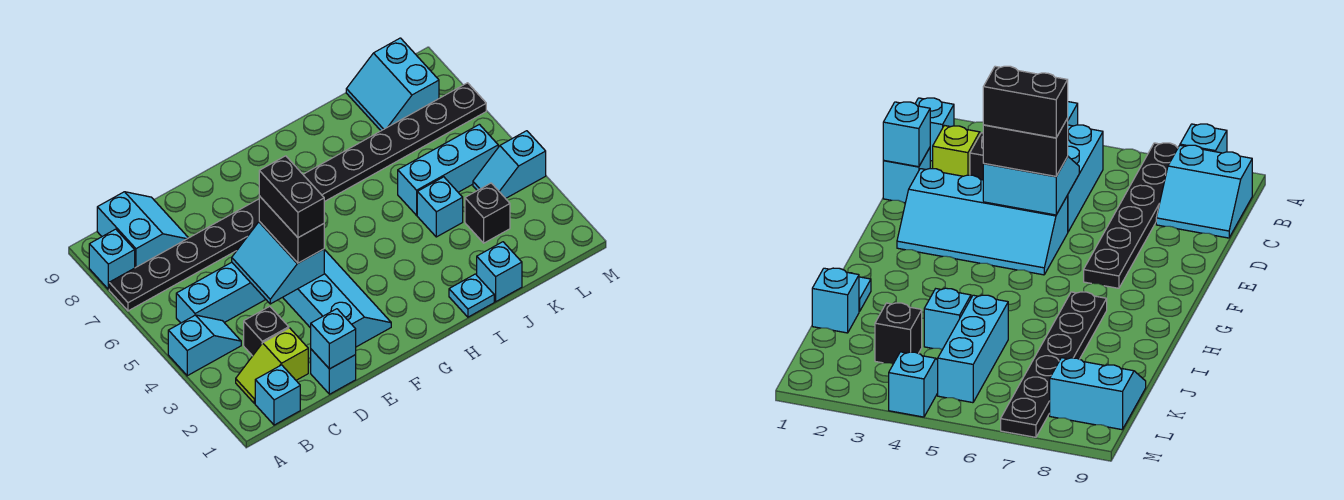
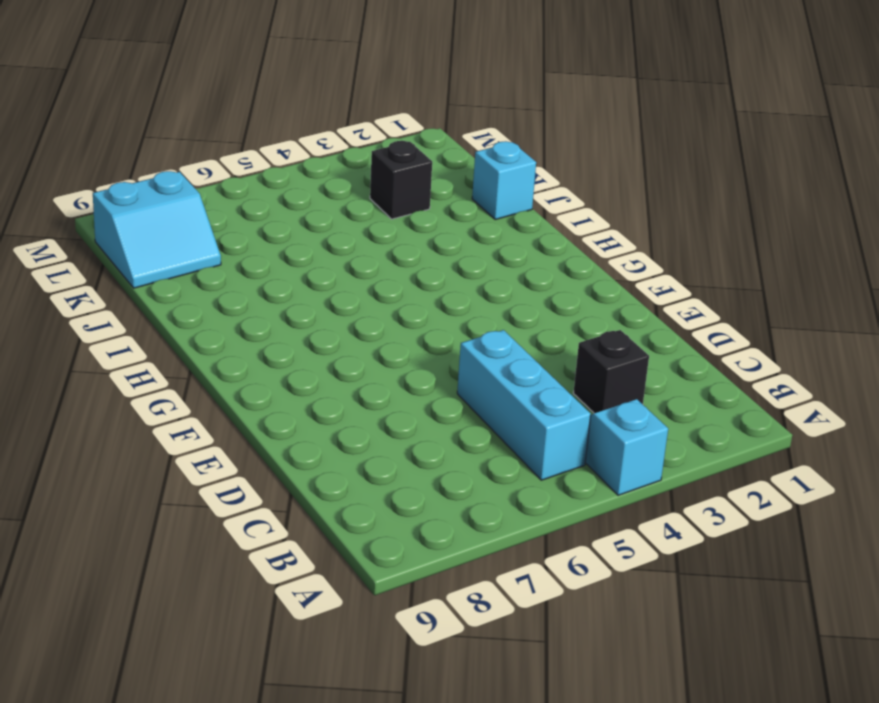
none -> black plate A7:F7 level 1
none -> cyan brick A8 level 1
none -> cyan brick B1 level 1

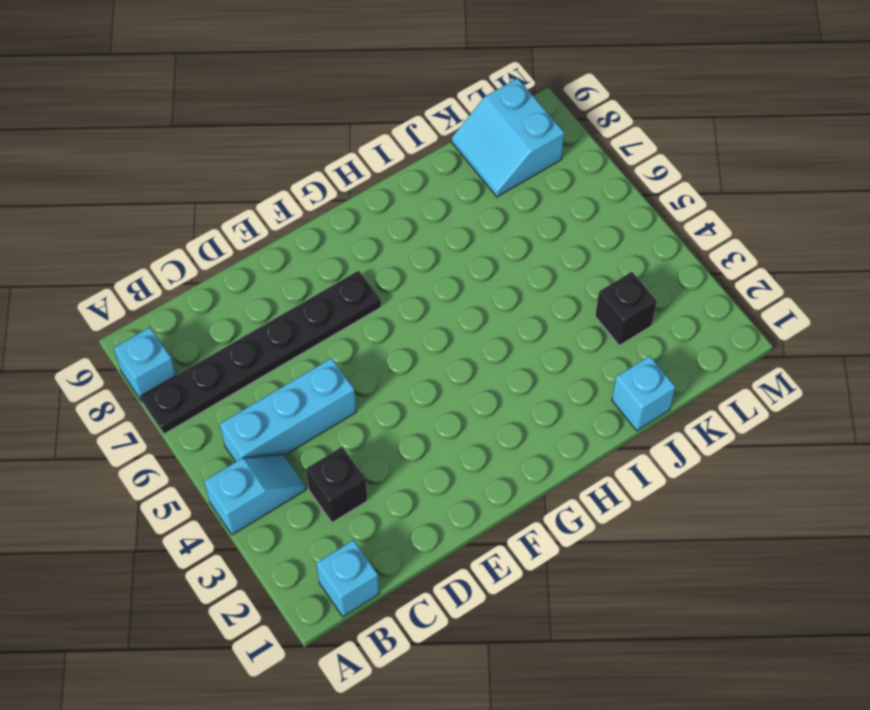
none -> lime slope B2:C2 level 1 top C
none -> cyan slope B8:C9 level 1 top B
none -> cyan brick D1 level 1

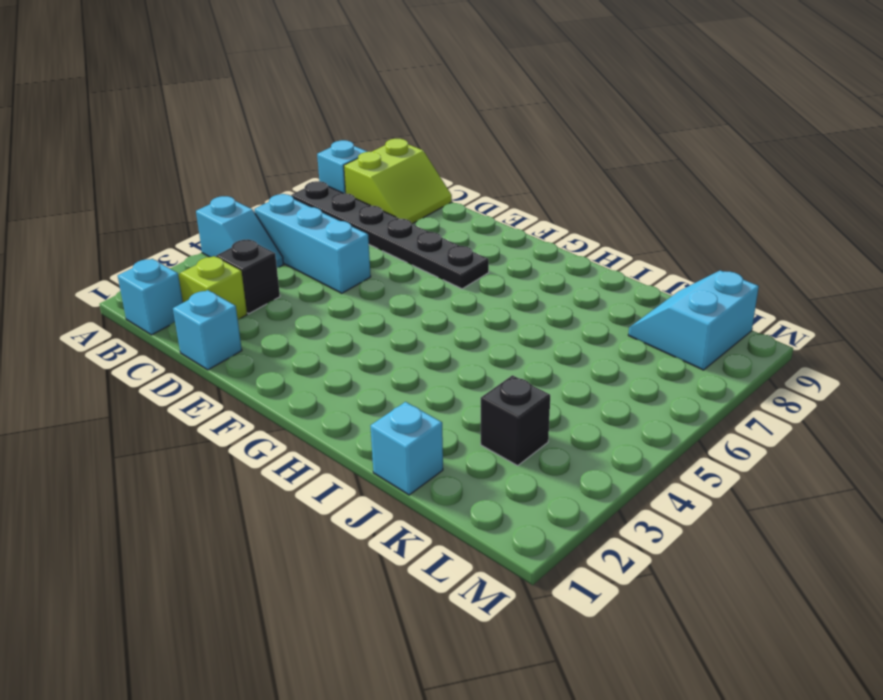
lime slope B8:C9 level 1 top B -> cyan slope B8:C9 level 1 top B
none -> cyan slope E2:F5 level 1 top E
none -> black plate H7:M7 level 1
none -> cyan plate I1 level 1

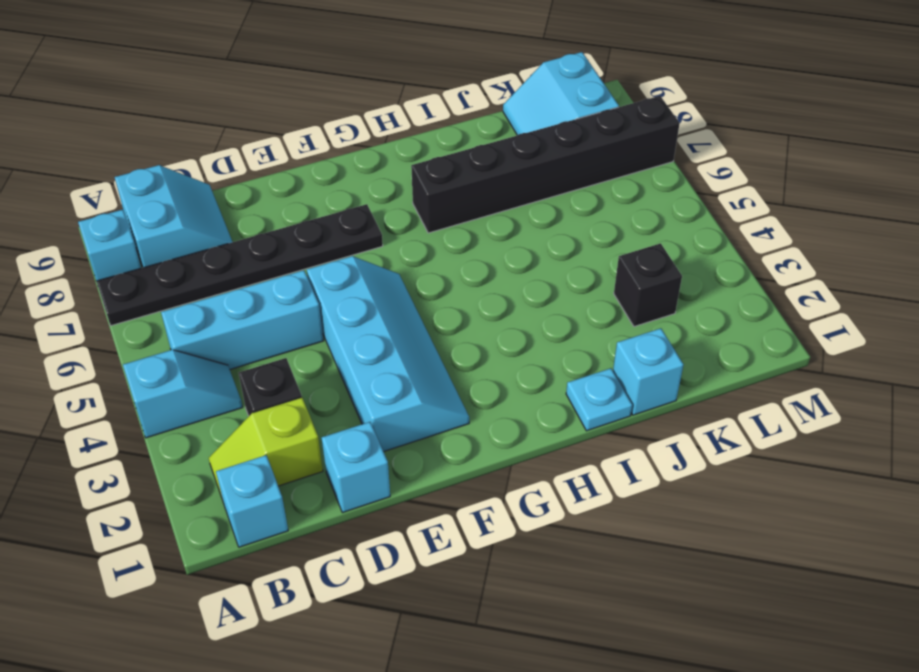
black brick H7:M7 level 1 -> black plate H7:M7 level 1
none -> cyan brick J4 level 1
none -> cyan brick J5:L5 level 1
none -> cyan slope L4:M4 level 1 top M

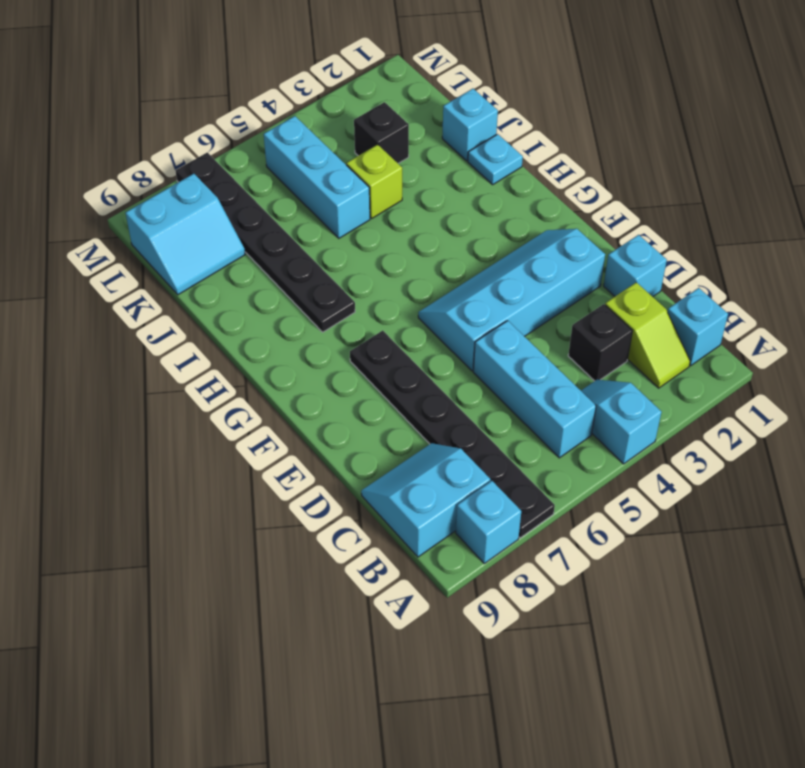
lime brick J4 level 1 -> cyan brick J4 level 1
none -> cyan slope L4:M4 level 1 top M
none -> cyan brick D1 level 2
none -> cyan slope D4:E5 level 2 top E

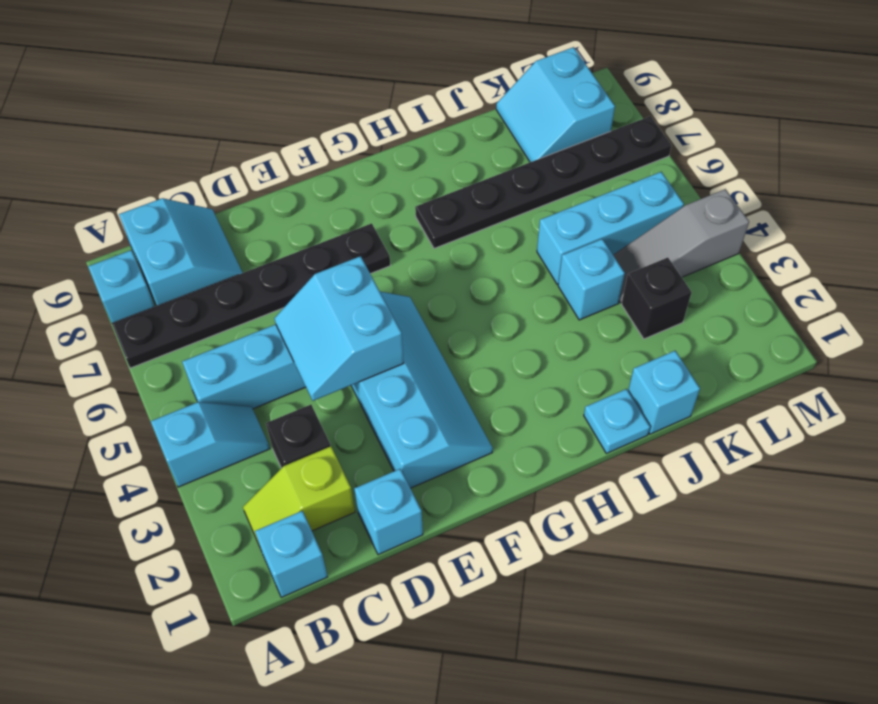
grey slope K4:M4 level 1 top M -> cyan slope L4:M4 level 1 top M
none -> cyan brick D1 level 2
none -> black brick E4:E5 level 3
none -> black brick E4:E5 level 4

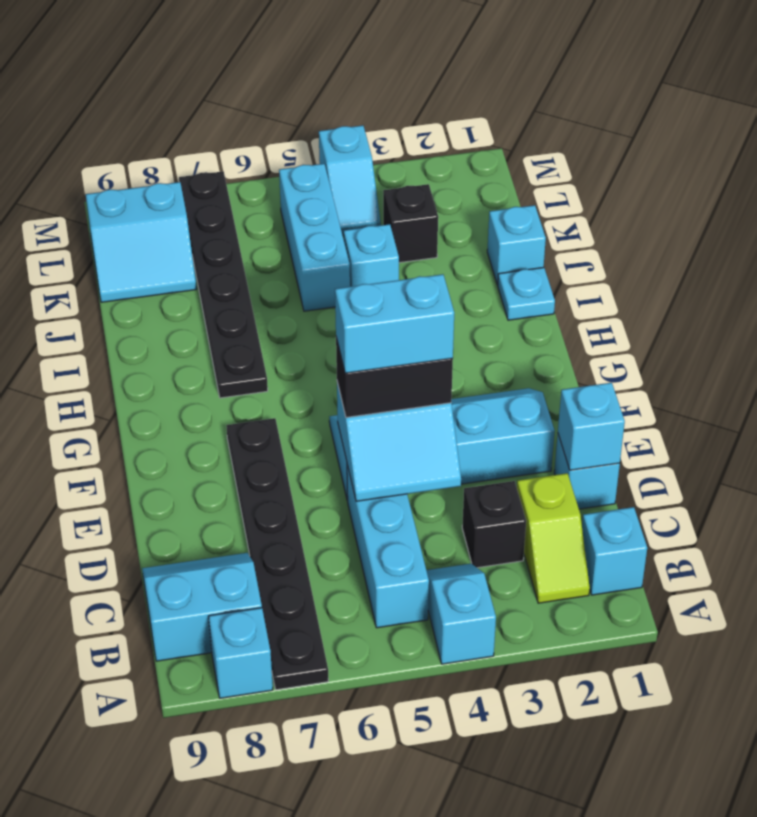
cyan brick E4:E5 level 4 -> black brick E4:E5 level 4

